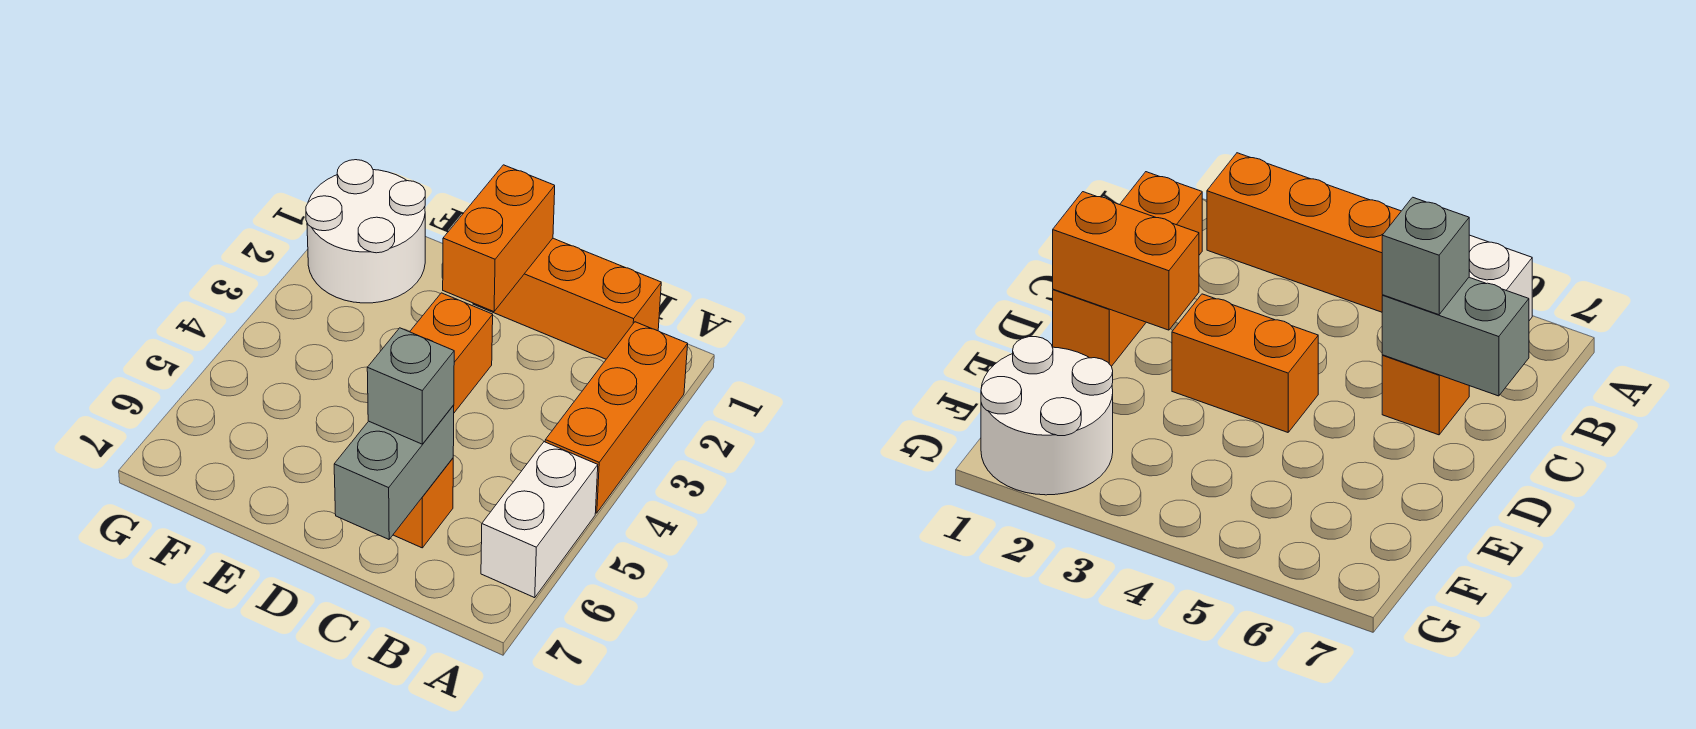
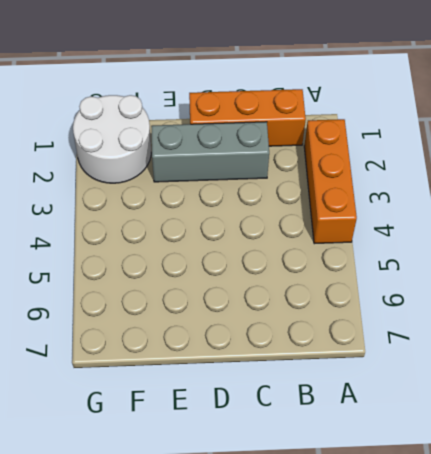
grey brick C2:E2 level 1 -> none
none -> white brick A5:A6 level 1
none -> orange brick C6 level 1

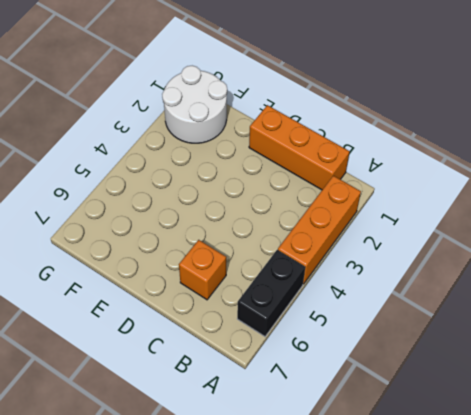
black brick A5:A6 level 1 -> white brick A5:A6 level 1
none -> orange brick D3:D4 level 1
none -> grey brick C6:C7 level 2

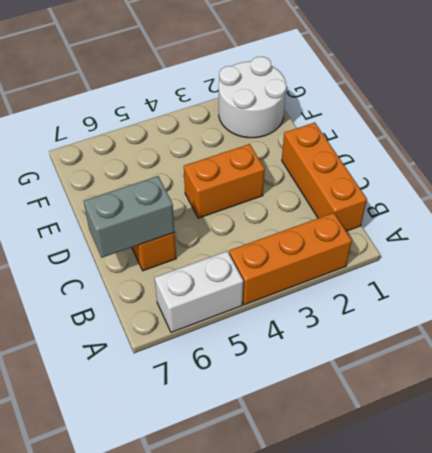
none -> orange brick D1:D2 level 2
none -> grey brick C6 level 3

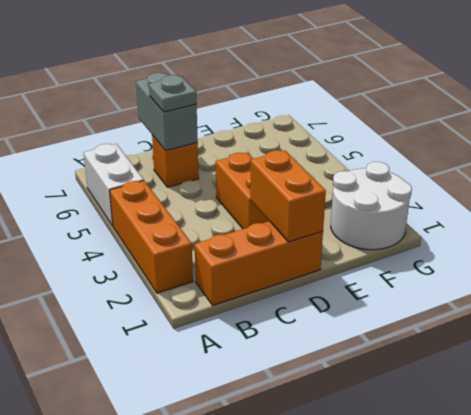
grey plate C6 level 3 -> grey brick C6 level 3

